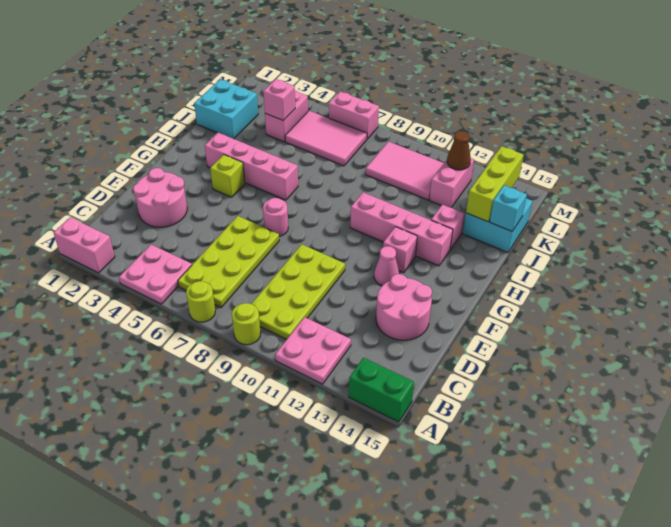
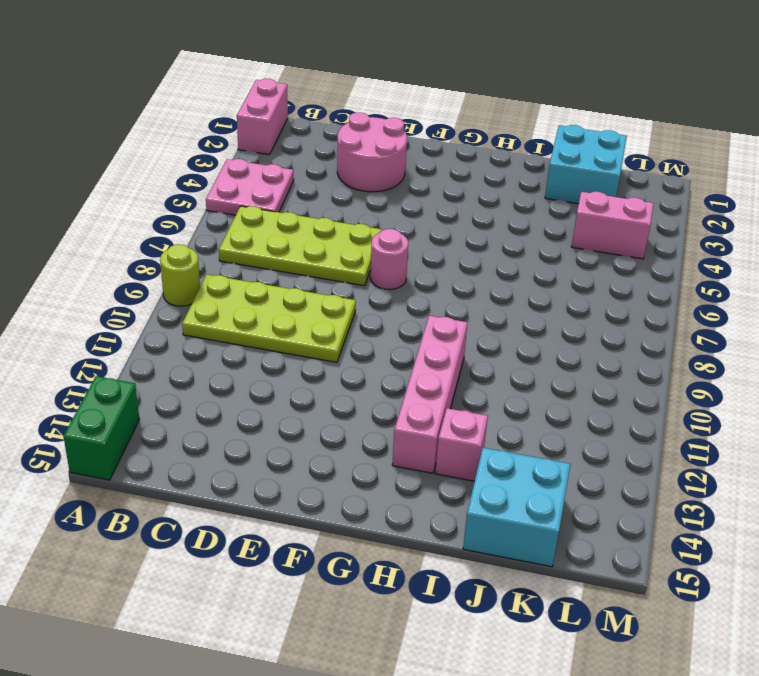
none -> lime round brick A7 level 1
none -> pink plate A11:B12 level 1
none -> pink round brick D13:E14 level 1

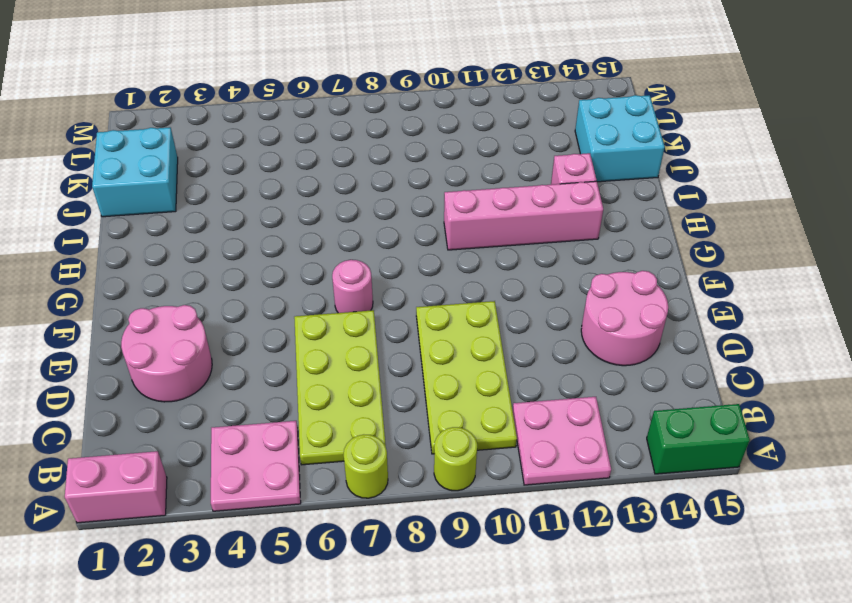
none -> pink cone F12 level 1
none -> lime brick G4 level 1
none -> pink brick G12 level 1

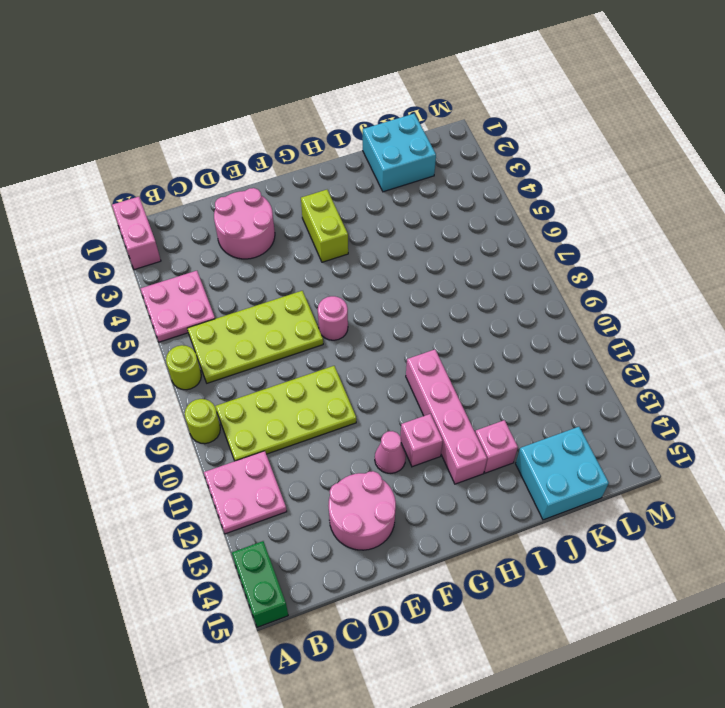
lime brick G3:G4 level 1 -> lime brick G4 level 1
none -> pink brick H3:H6 level 1
none -> pink brick K4:L4 level 1
none -> pink tile K5:L7 level 1

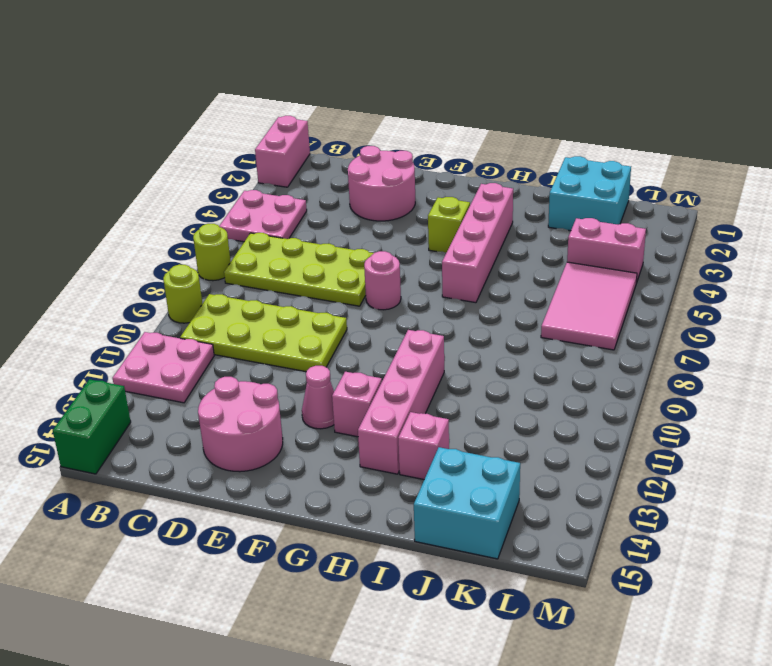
none -> pink tile K9:L11 level 1
none -> pink brick K12:L12 level 1
none -> pink brick M6:M7 level 1

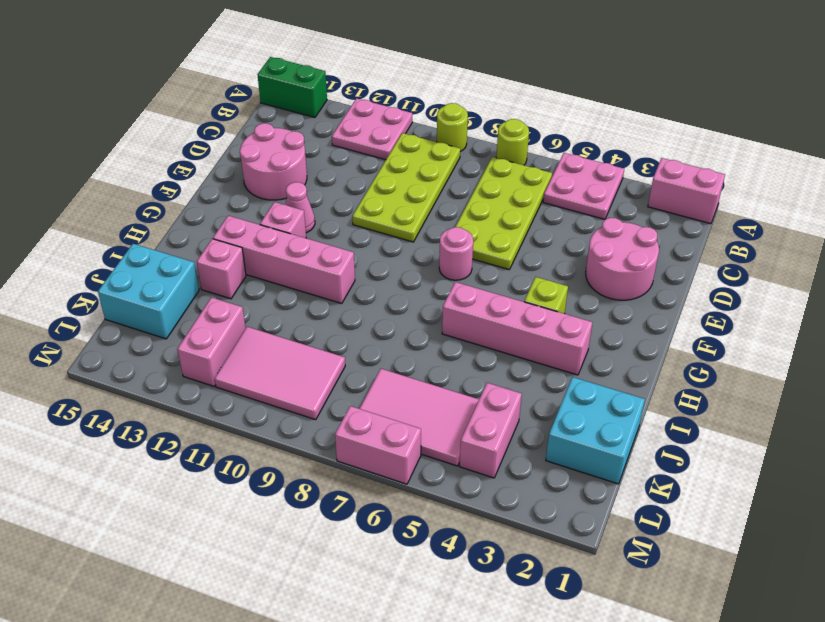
none -> lime brick J14:L14 level 2
none -> cyan brick J15 level 2
none -> pink brick K4 level 2

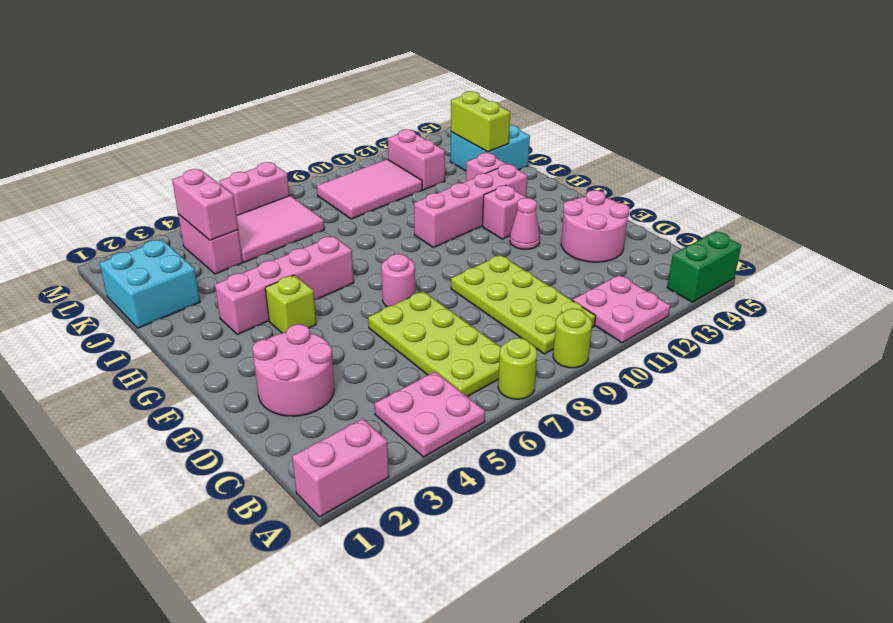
lime brick J14:K14 level 2 -> lime brick J14:L14 level 2
pink brick K4:L4 level 2 -> pink brick K4 level 2
none -> cyan brick J15 level 2
none -> brown cone L12 level 2

